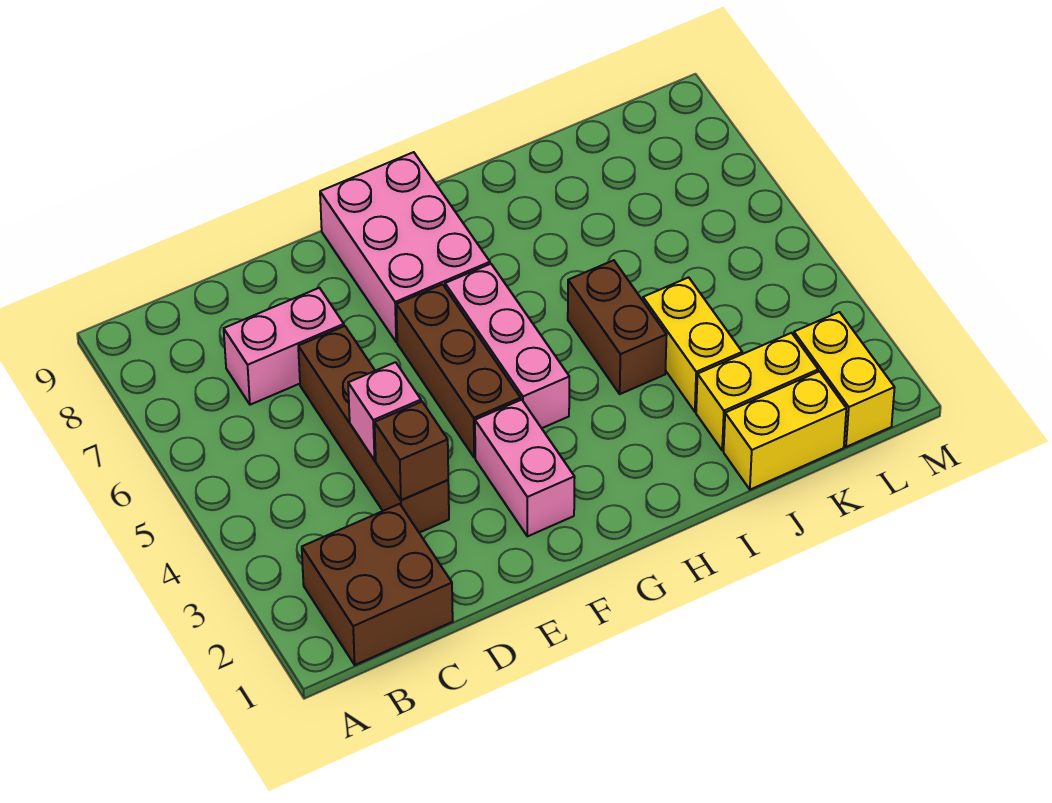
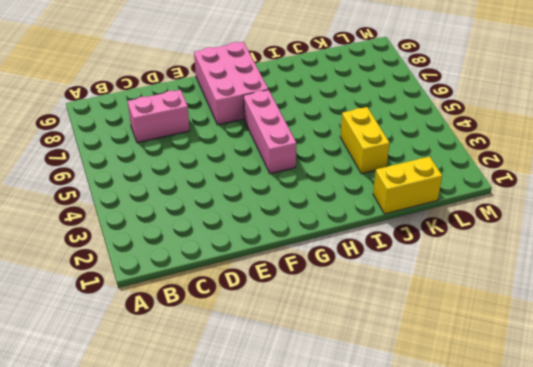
none -> brown brick B1:C2 level 1
none -> brown brick D3:D6 level 1
none -> pink brick F2:F3 level 1

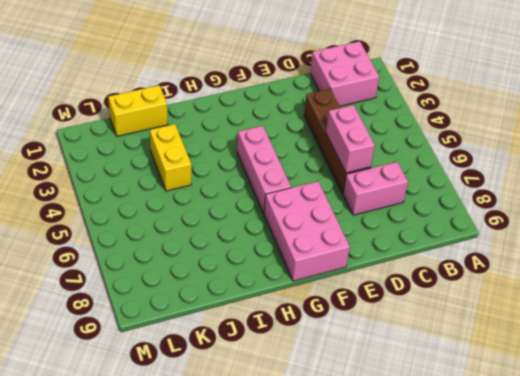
pink brick B1:C2 level 1 -> brown brick B1:C2 level 1
pink brick D5:D6 level 2 -> pink brick F2:F3 level 1
none -> brown brick F4:F6 level 1
none -> brown brick I4:I5 level 1
none -> yellow brick J2:K2 level 1

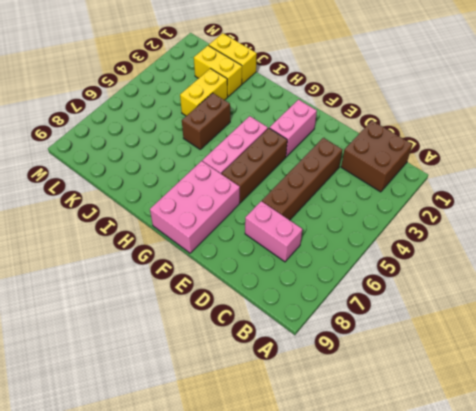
none -> yellow brick L1:L2 level 1
none -> brown brick D3 level 2
none -> pink brick D4 level 2

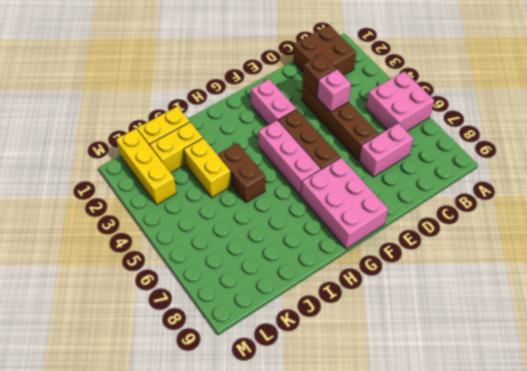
pink brick A5:B6 level 1 -> none
yellow brick L1:L3 level 1 -> yellow brick L1:L2 level 1

